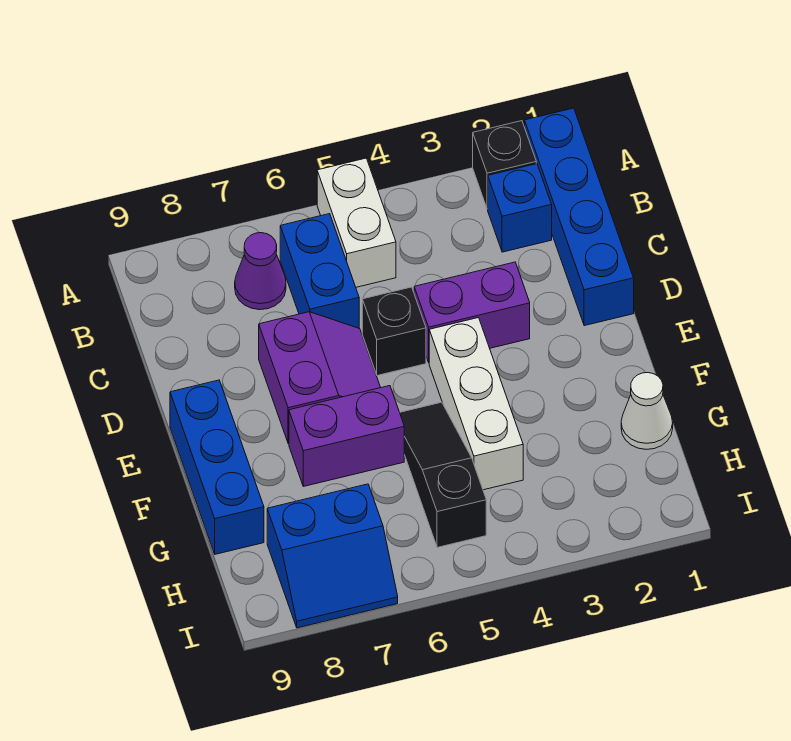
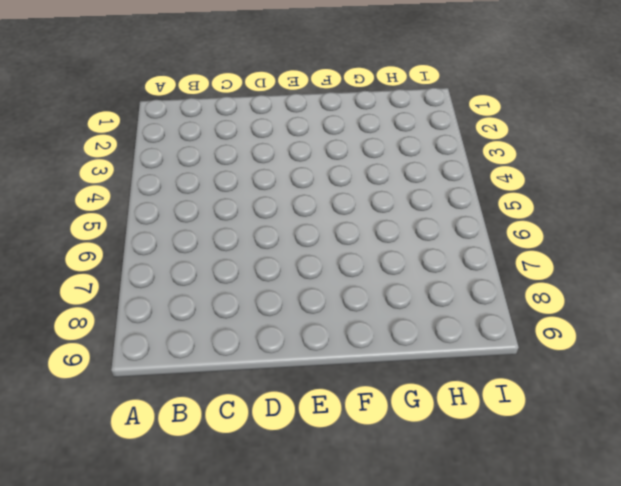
none -> blue brick A1:D1 level 1
none -> black brick A2 level 1
none -> white brick A5:B5 level 1

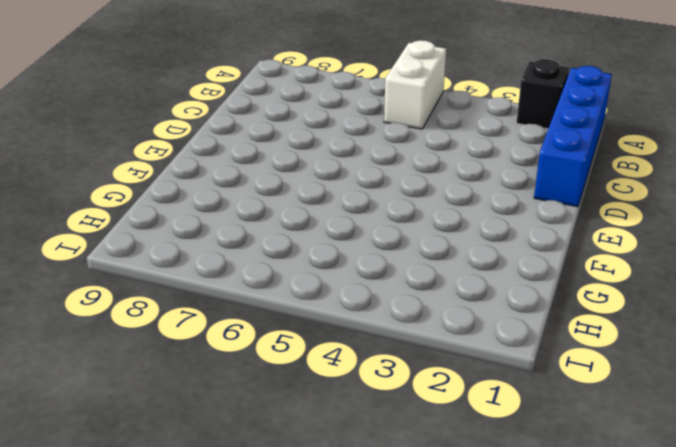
none -> blue brick B2 level 1
none -> blue brick B6:C6 level 1
none -> purple cone B7 level 1

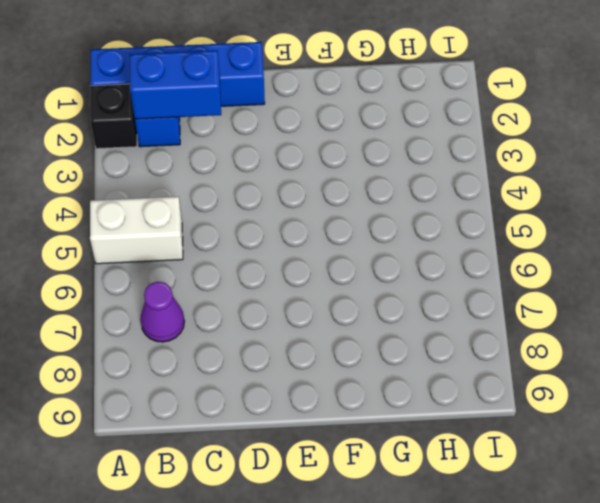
blue brick B2:C2 level 2 -> blue brick B6:C6 level 1
none -> purple brick D3:D4 level 1
none -> black brick D5 level 1
none -> purple slope D6:E7 level 1 top 7

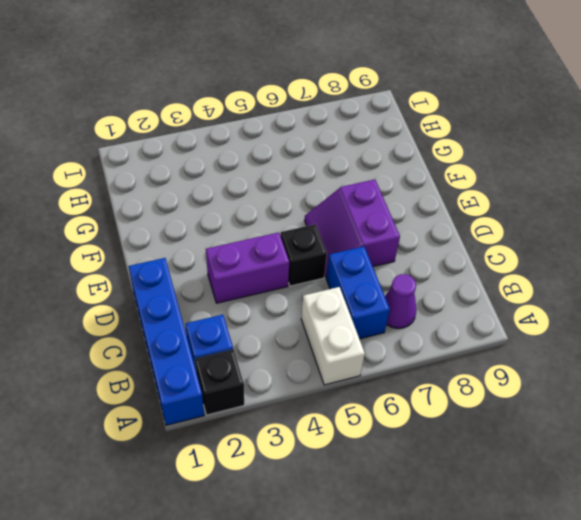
none -> white brick E4:G4 level 1
none -> blue brick E9:G9 level 1
none -> black slope F5:H5 level 1 top H

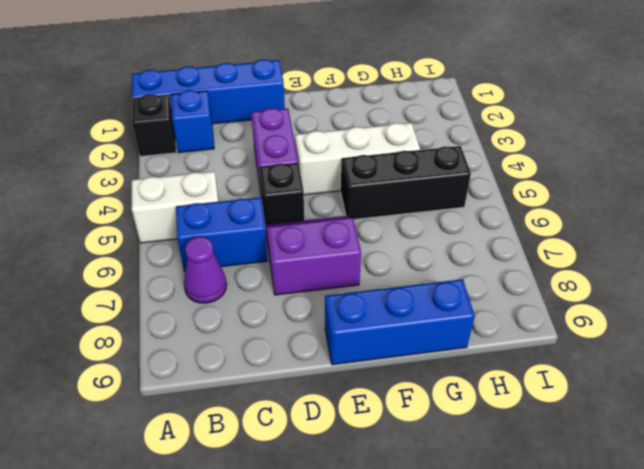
black brick F5:H5 level 1 -> black slope F5:H5 level 1 top H
none -> purple brick F6:F7 level 1
none -> white cone G1 level 1
none -> blue slope H7:I8 level 1 top H

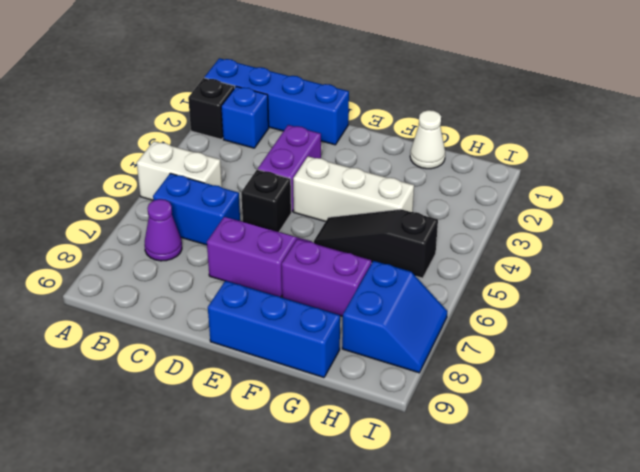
purple brick F7:G7 level 1 -> purple brick F6:F7 level 1

